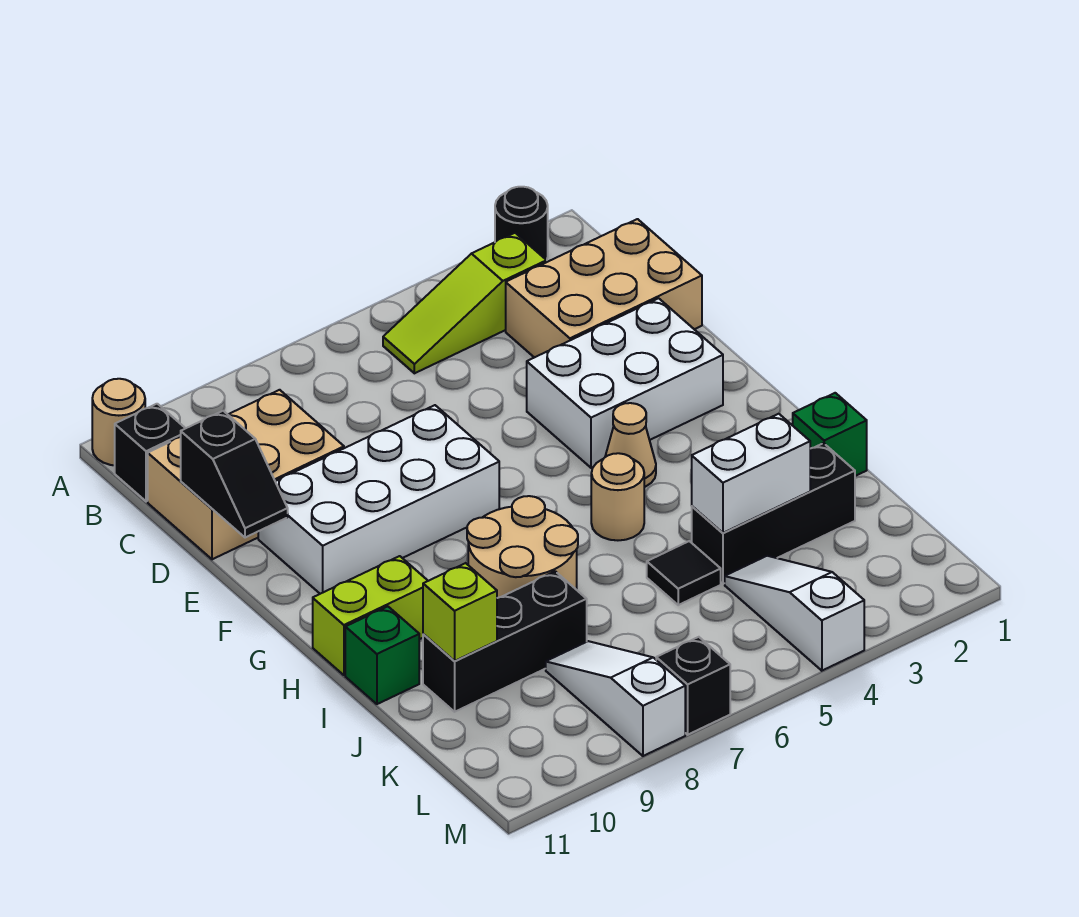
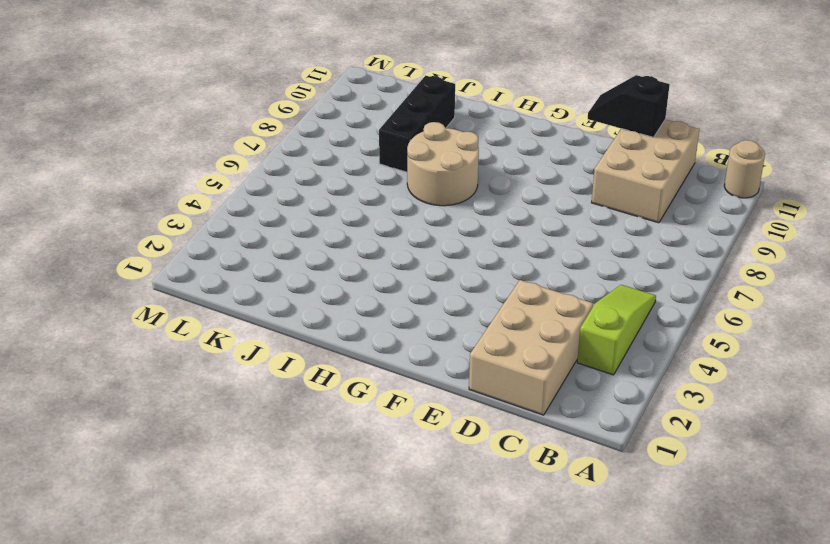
none -> black round brick A2 level 1
none -> black brick B11 level 1
none -> white brick E2:F4 level 1

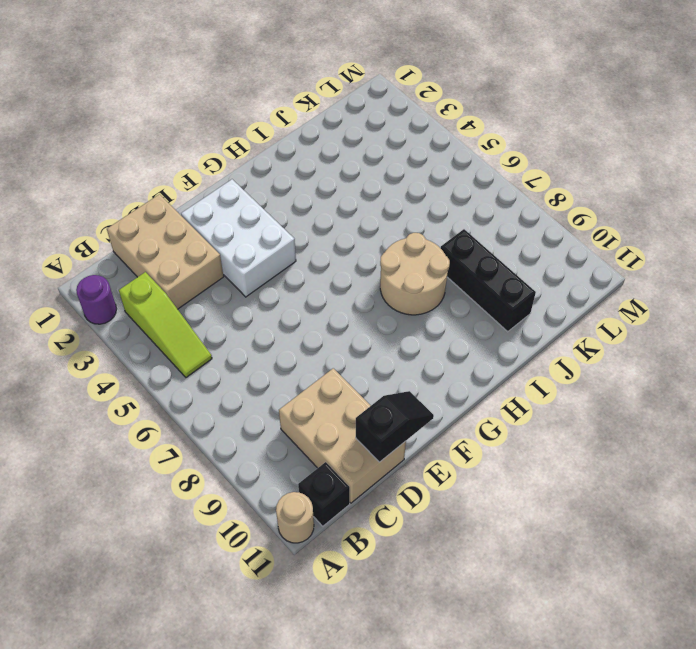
purple round brick A2 level 1 -> black round brick A2 level 1
none -> white brick E7:F10 level 1
none -> tan cone G4 level 1
none -> tan round brick H5 level 1

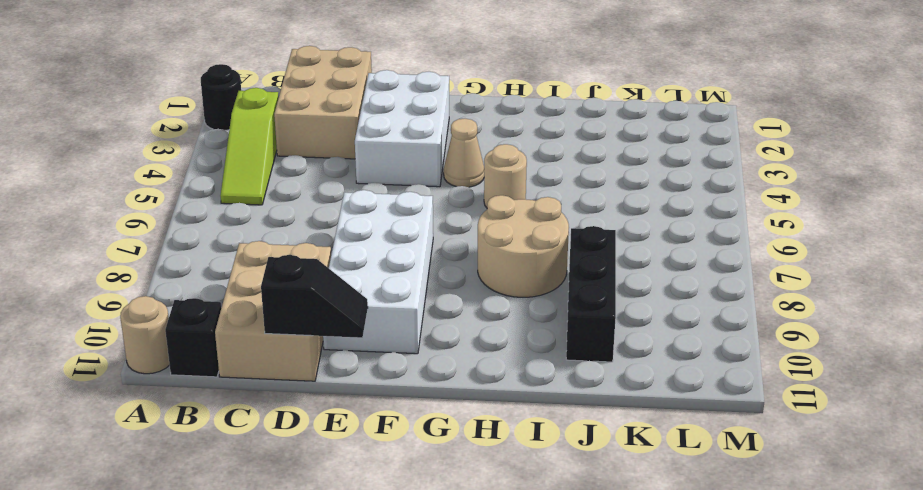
none -> lime brick H10:H11 level 1
none -> green brick I1 level 1
none -> green brick I11 level 1

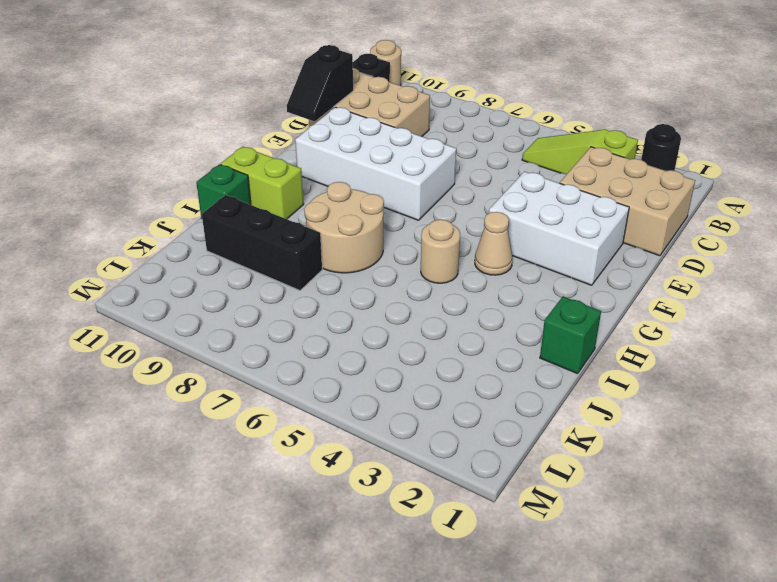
none -> black brick J2:J4 level 1
none -> black tile J5 level 1
none -> white slope K4:M4 level 1 top M

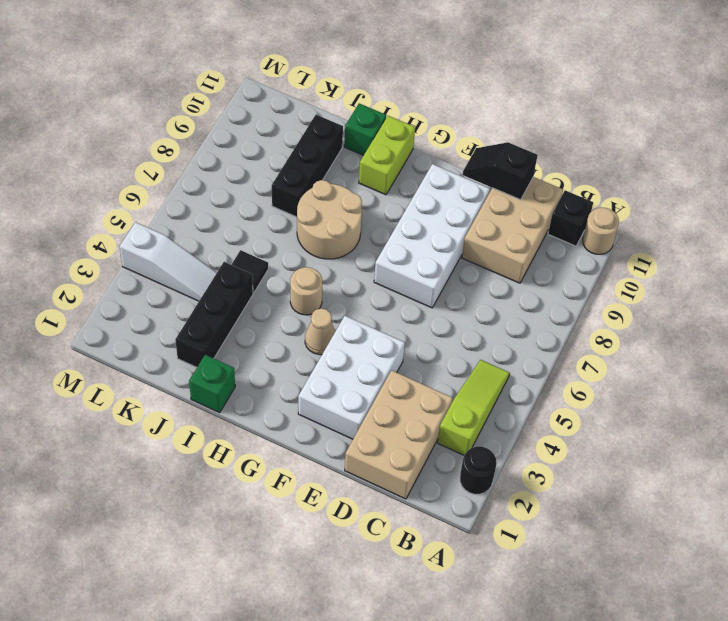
none -> white slope K8:M8 level 1 top M
none -> black brick M7 level 1
none -> white brick J3:J4 level 2

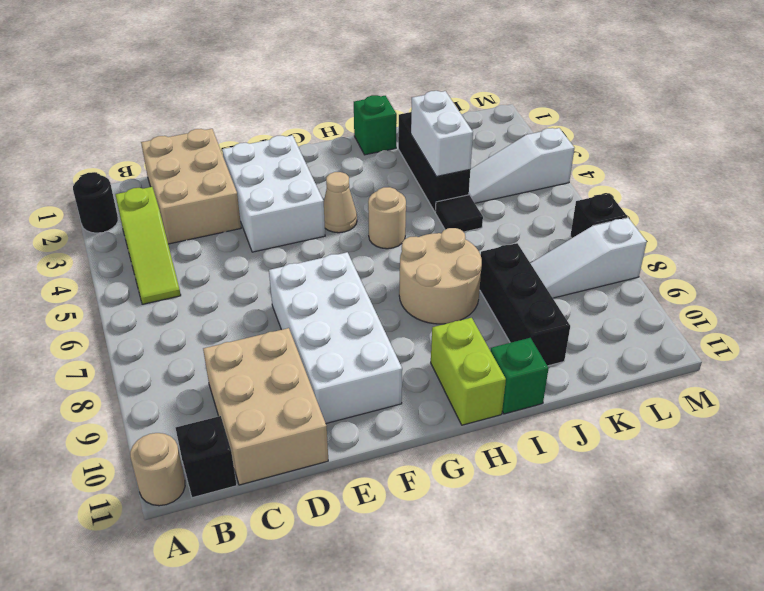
none -> black slope D11:E11 level 2 top D
none -> lime brick J10 level 2

